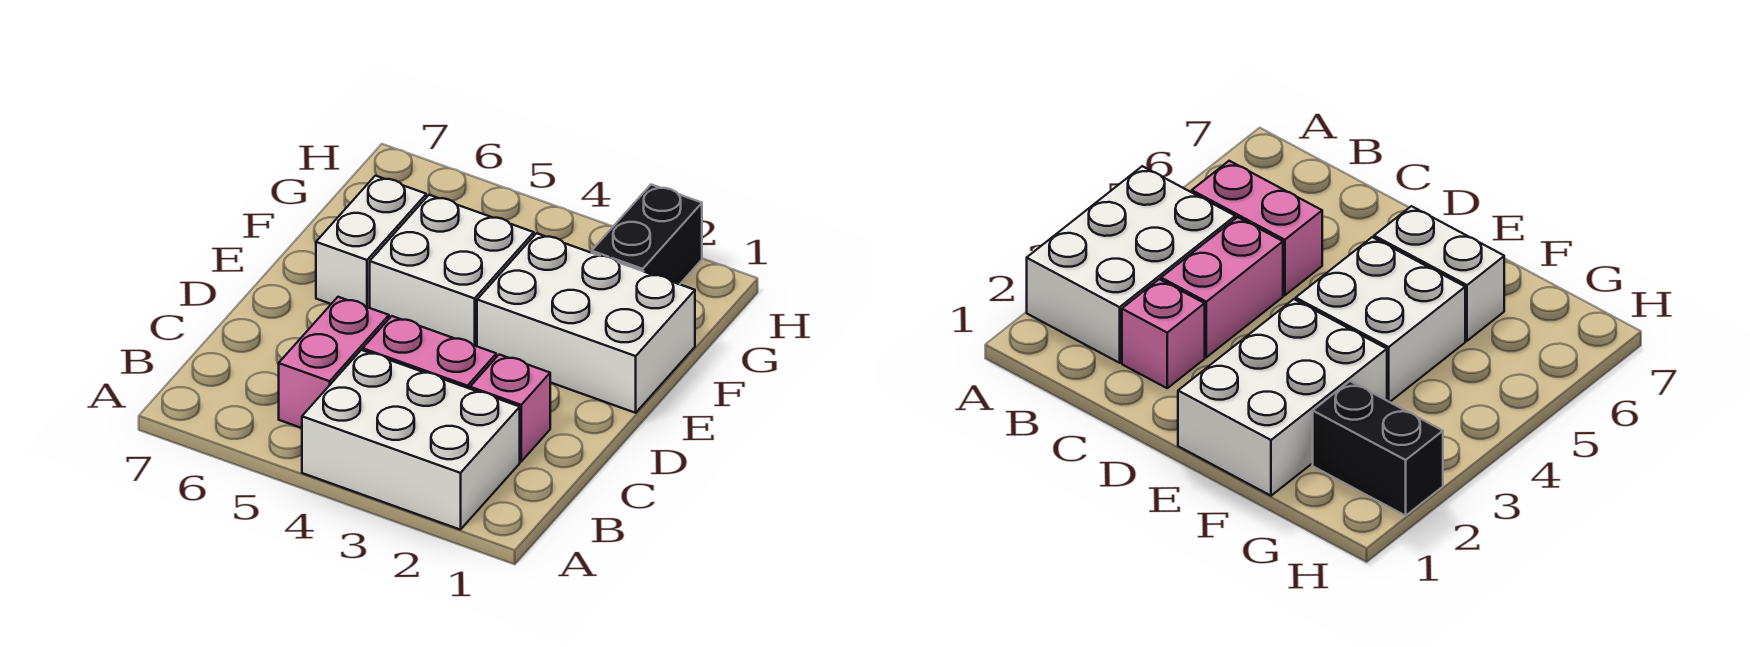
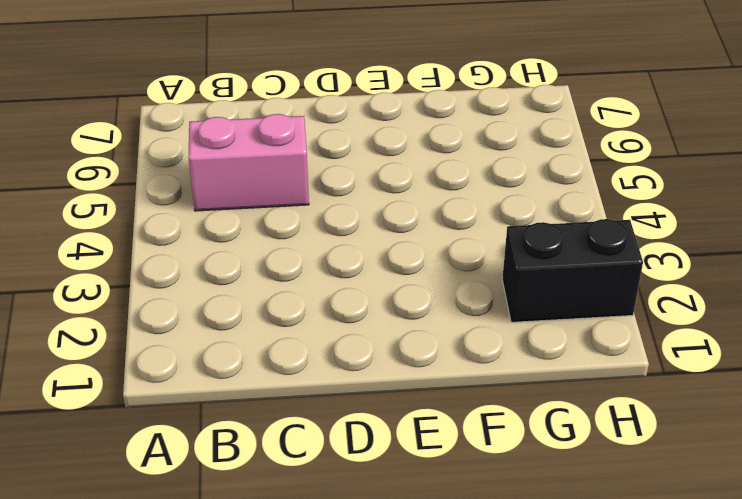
none -> white brick A2:B4 level 1
none -> pink brick C2 level 1

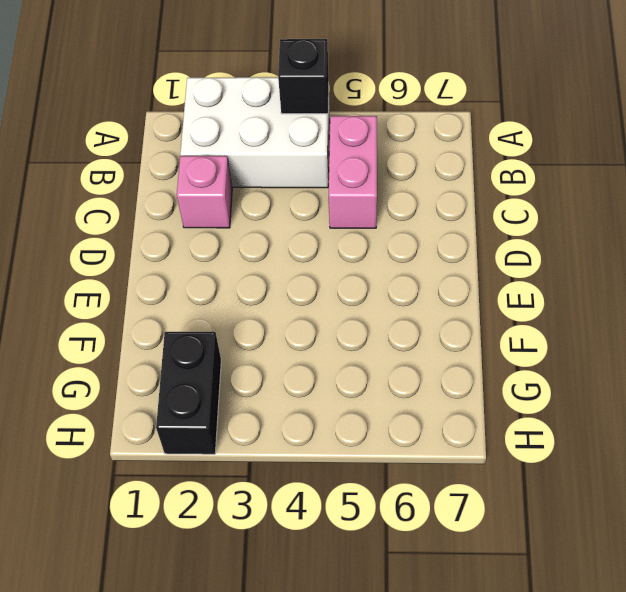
black brick A4 level 2 -> none
none -> pink brick C3:C4 level 1
none -> white brick E1:F3 level 1

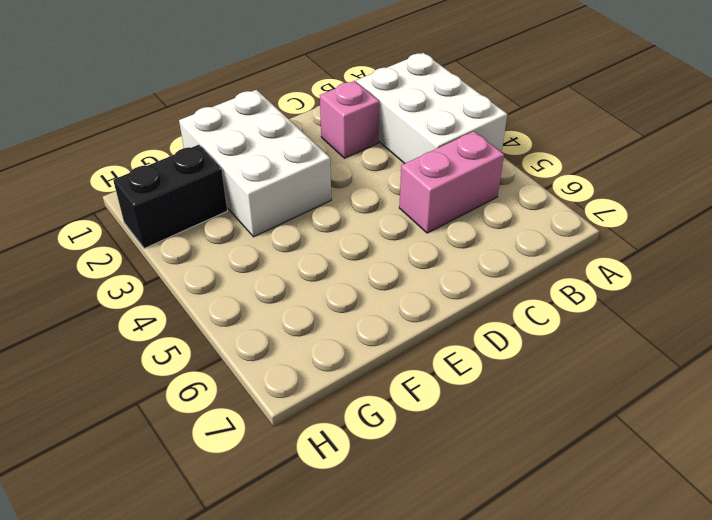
none -> pink brick C3:C4 level 1
none -> white brick E4:F5 level 1

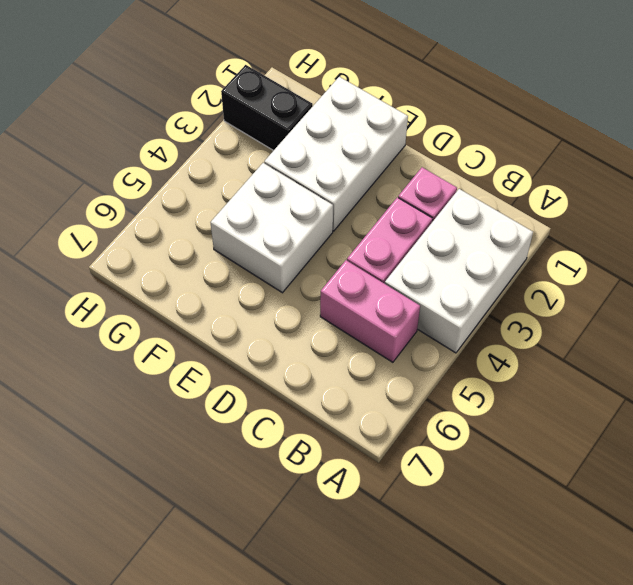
none -> white brick E6:F6 level 1

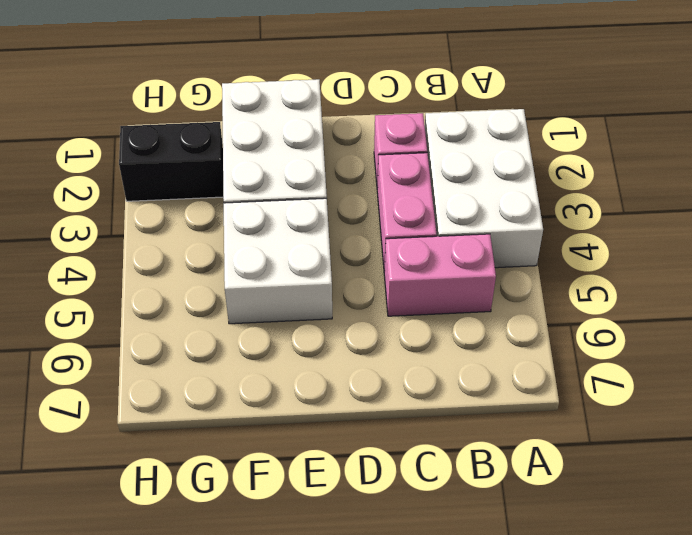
none -> white brick E6:F6 level 1

